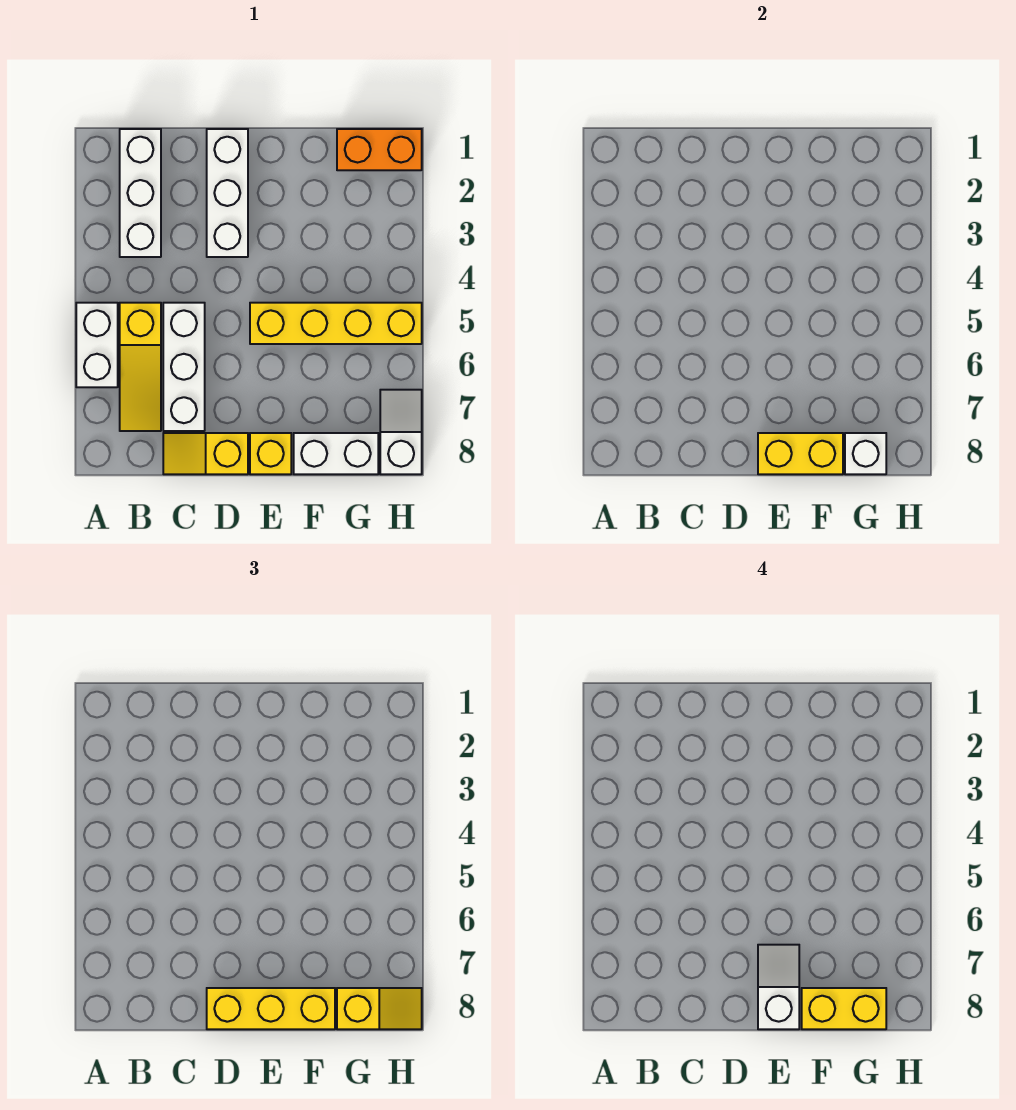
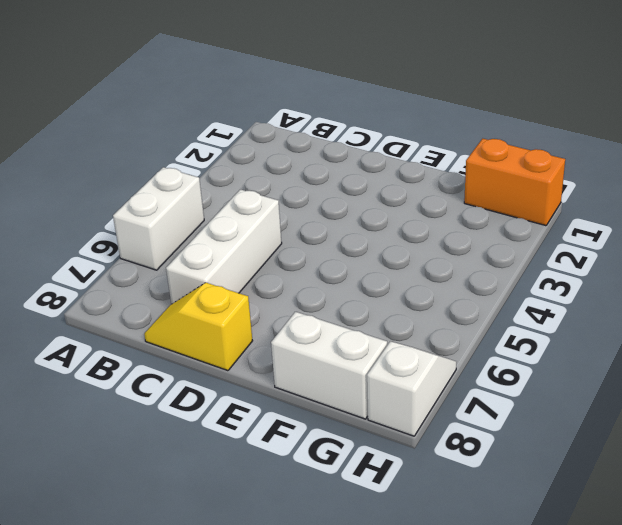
none -> white brick B1:B3 level 1
none -> yellow slope B5:B7 level 1 top 5
none -> white brick D1:D3 level 1

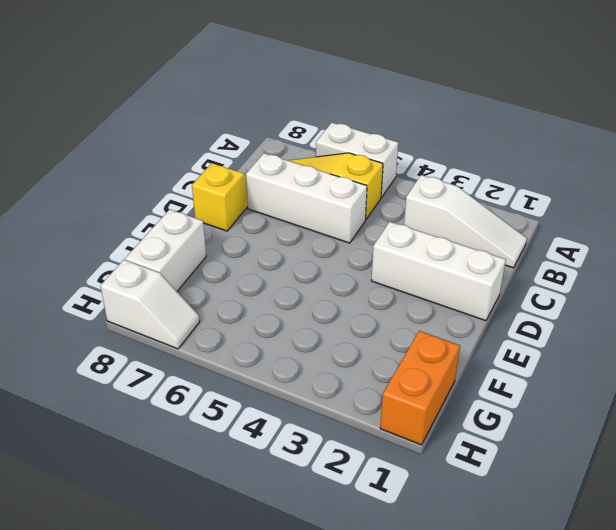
white slope B1:B3 level 1 top 3 -> white brick B1:B3 level 1
none -> yellow brick E5:H5 level 1
none -> yellow brick E8 level 1
none -> yellow brick E8:F8 level 2

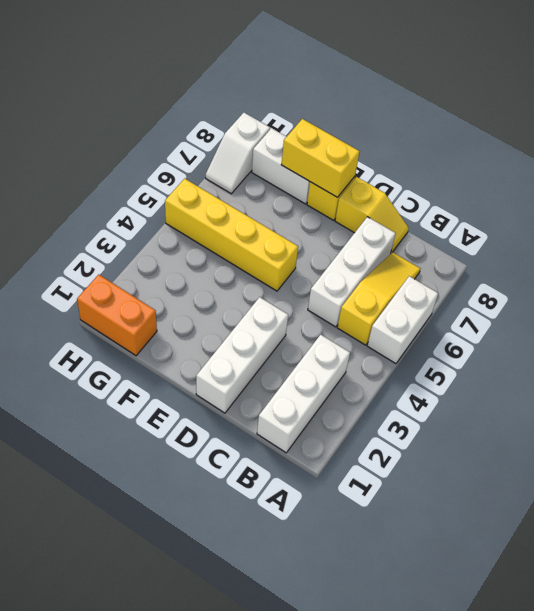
none -> white brick G8 level 2
none -> yellow brick D8:F8 level 3
none -> yellow slope G8:H8 level 3 top G

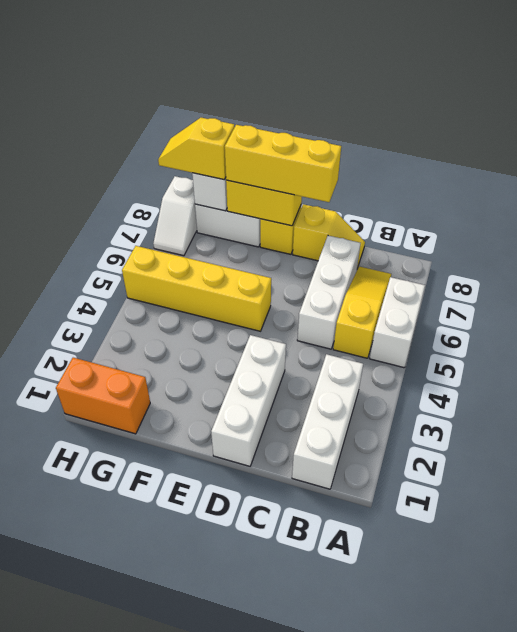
none -> white slope E7:E8 level 4 top 8
none -> yellow brick F8:G8 level 4

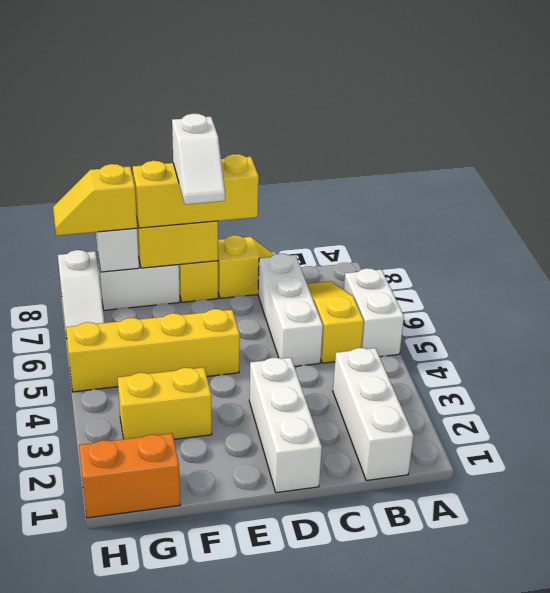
yellow brick F3:G3 level 1 -> yellow brick F8:G8 level 4

